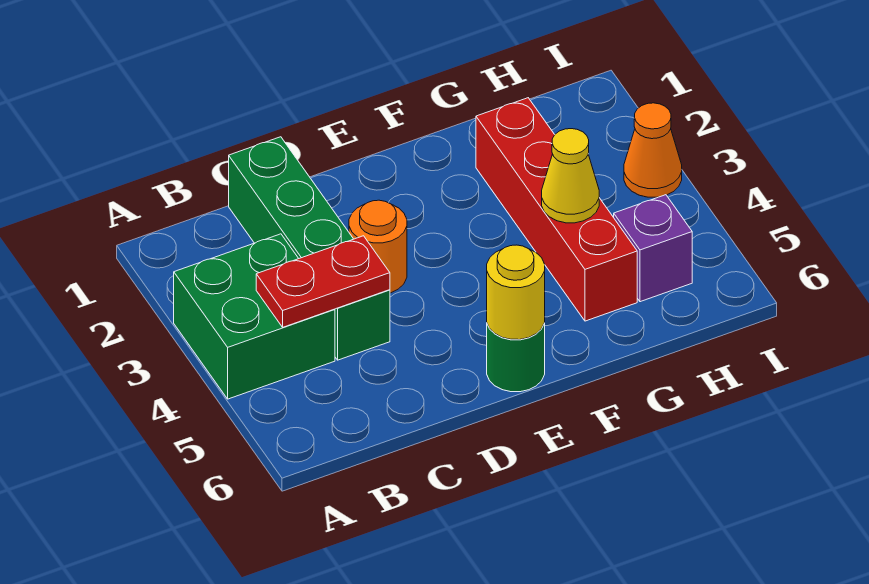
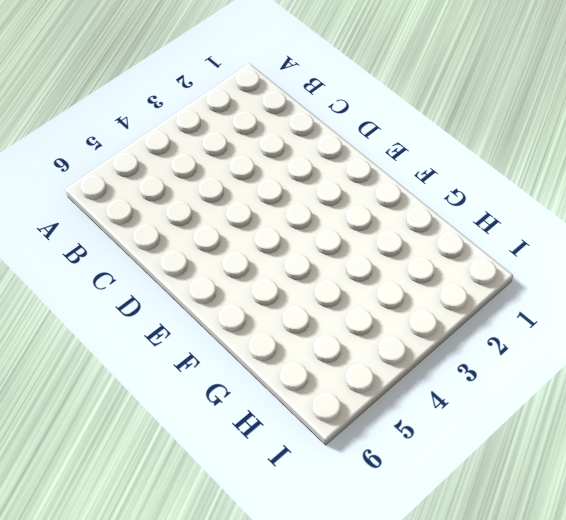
none -> green brick A3:B4 level 1
none -> green brick C1:C4 level 1

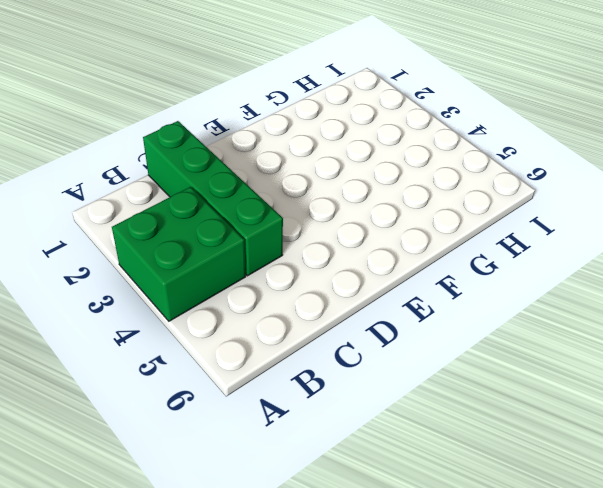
none -> orange round brick D3 level 1
none -> green round brick E6 level 1

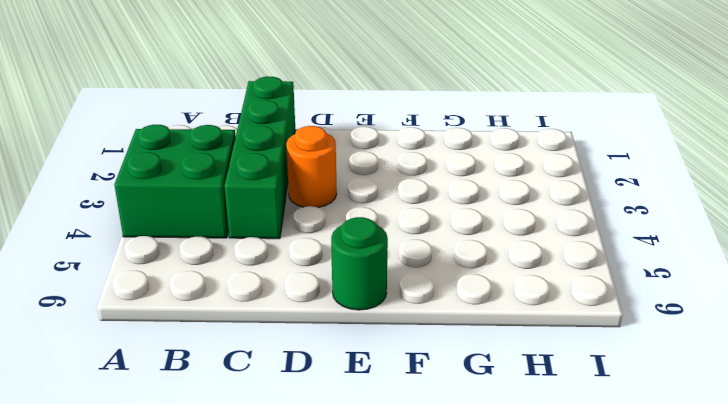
none -> red brick G2:G5 level 1
none -> purple brick H5 level 1

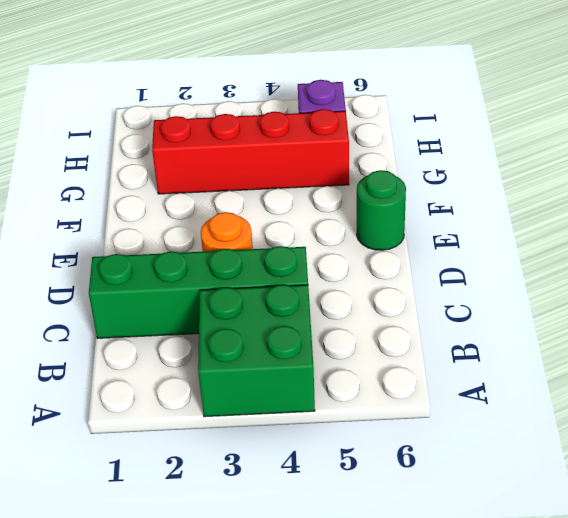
none -> orange cone I3 level 1
none -> red plate B4:C4 level 2

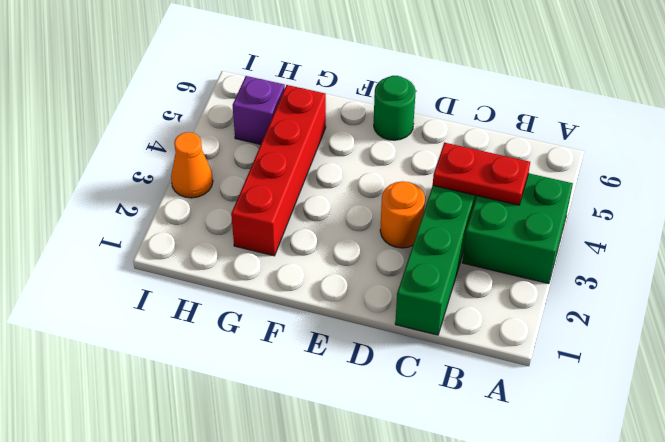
none -> yellow round brick E6 level 2
none -> yellow cone G4 level 2

